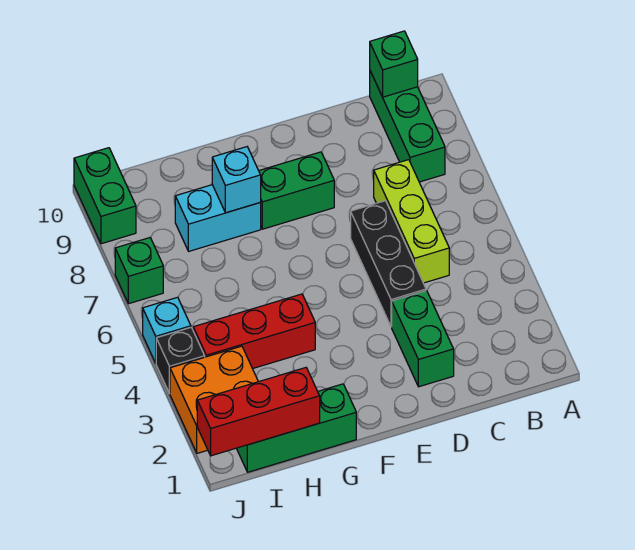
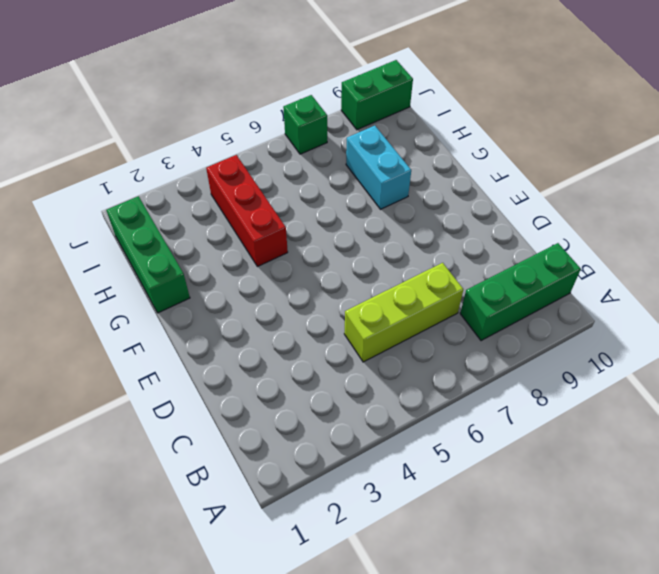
none -> green brick D2:D3 level 1
none -> black brick D4:D6 level 1
none -> green brick E8:F8 level 1

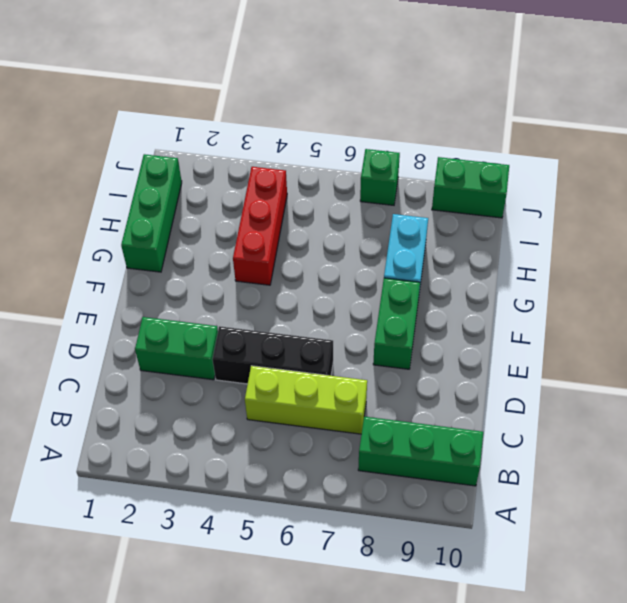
none -> orange brick I2:J3 level 1
none -> black brick J4 level 1
none -> cyan brick J5 level 1

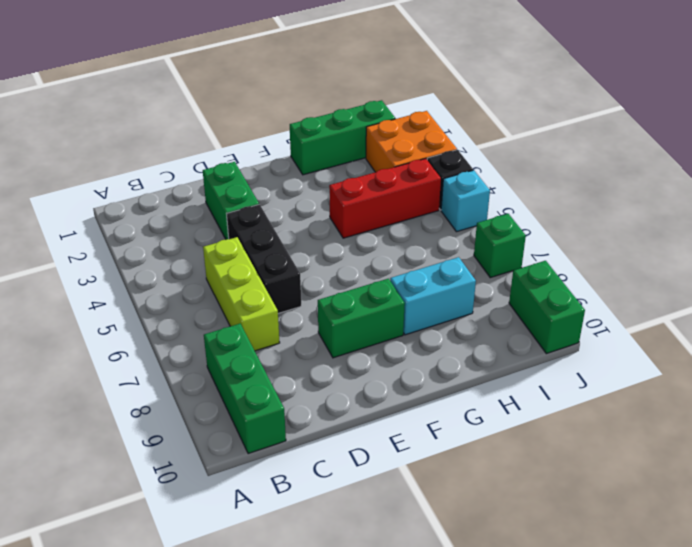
none -> green brick B10 level 2
none -> cyan brick G8 level 2
none -> red brick H1:J1 level 2

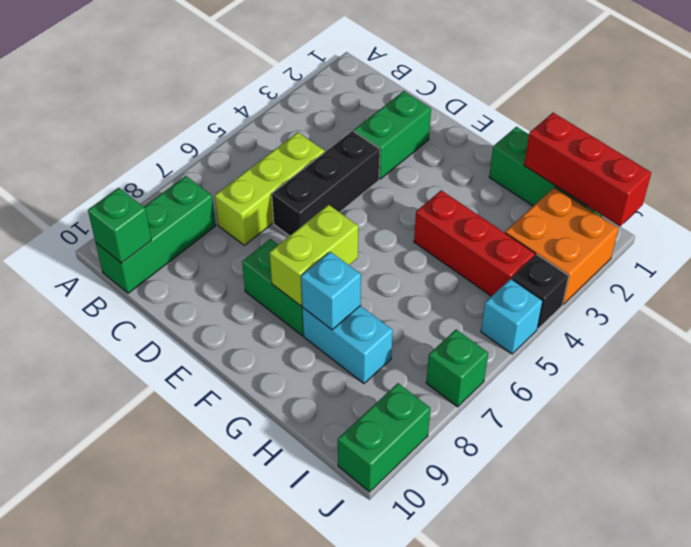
lime brick F7:F8 level 2 -> none

